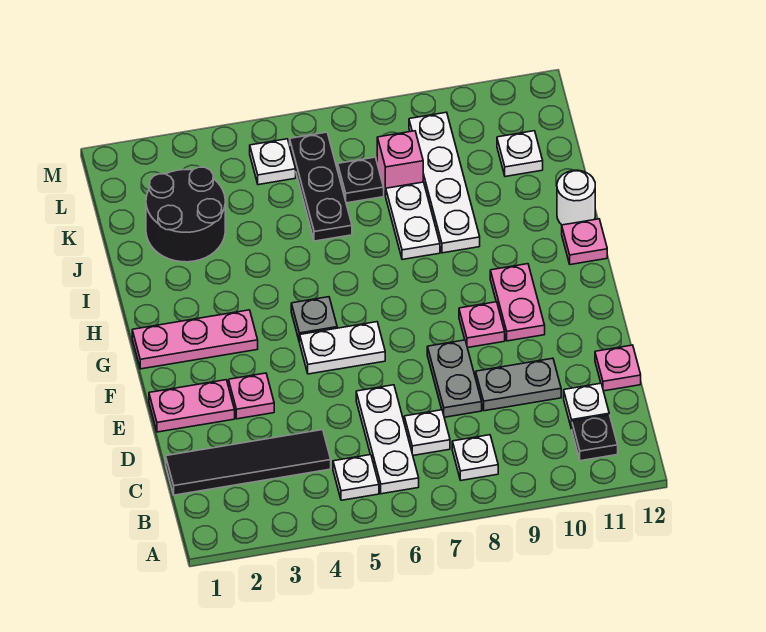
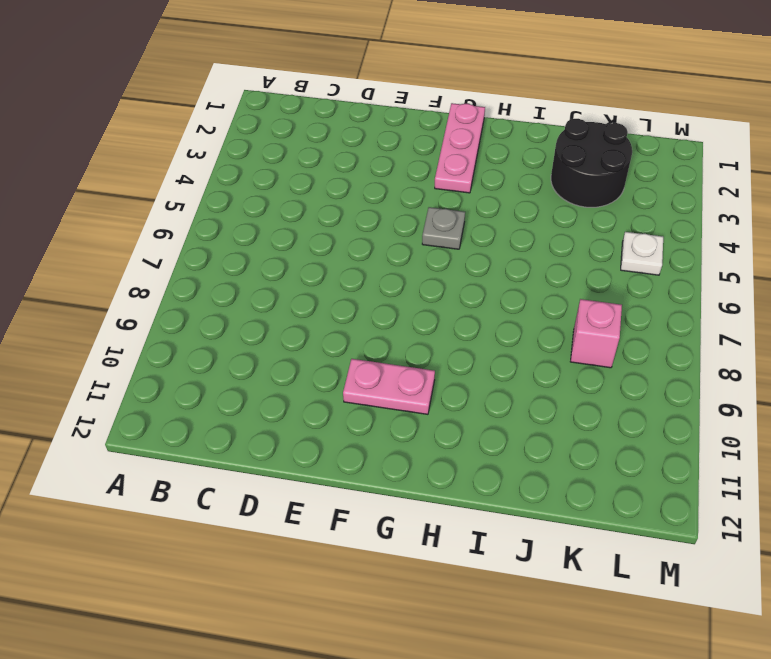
none -> white plate B5 level 1
none -> white plate B6:D6 level 1
none -> white plate B8 level 1

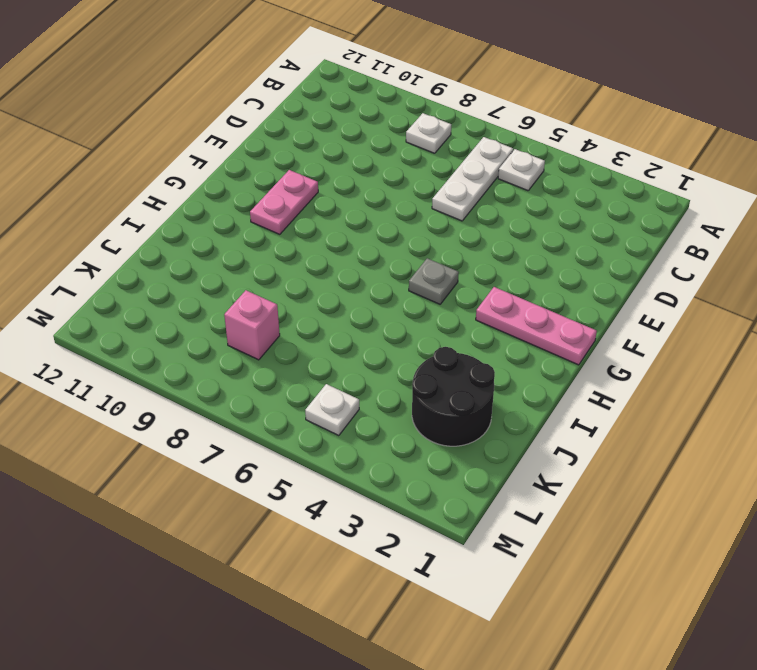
none -> black plate B11 level 1
none -> black tile C1:C4 level 1
none -> white plate C7 level 1

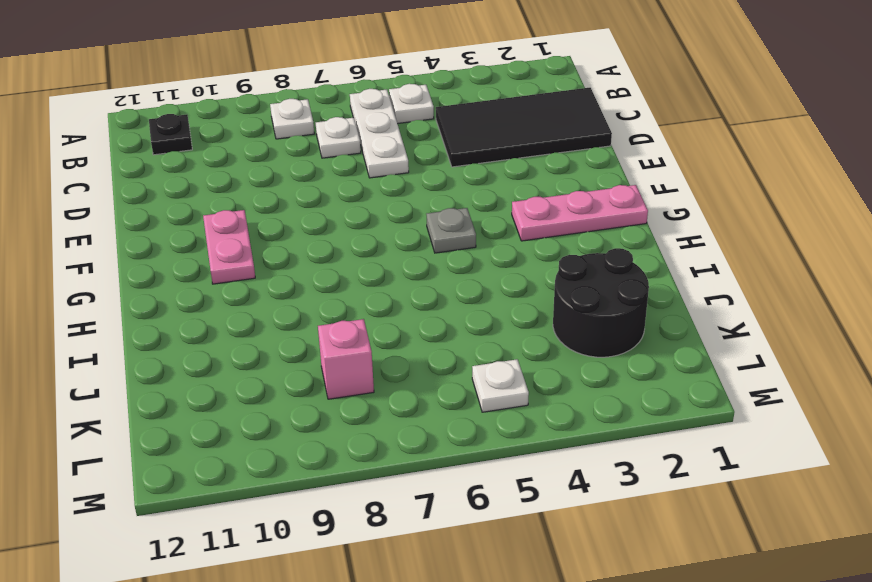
black tile C1:D4 level 1 -> black tile C1:C4 level 1
none -> white plate C11 level 1
none -> grey plate D8:E8 level 1
none -> grey plate D9:D10 level 1

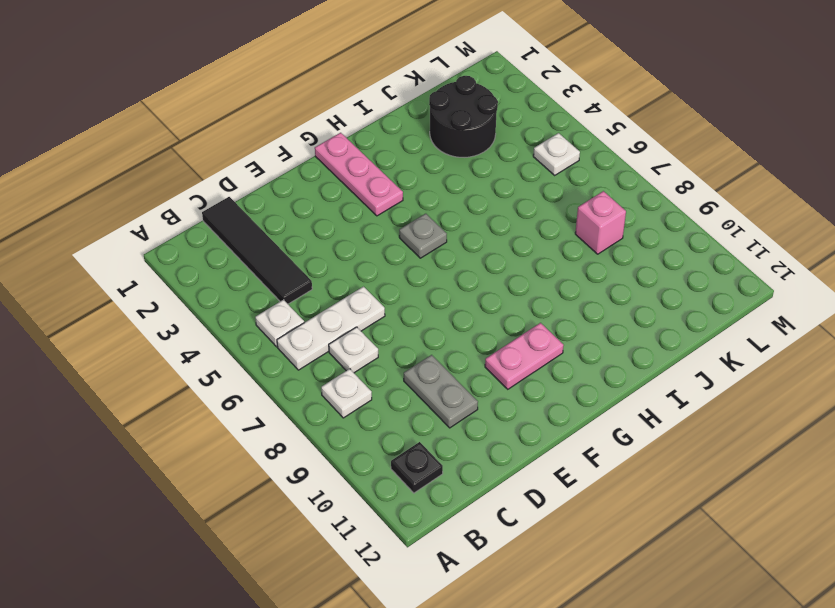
none -> white plate C11 level 1
none -> grey plate D8:E8 level 1
none -> pink plate D12 level 1

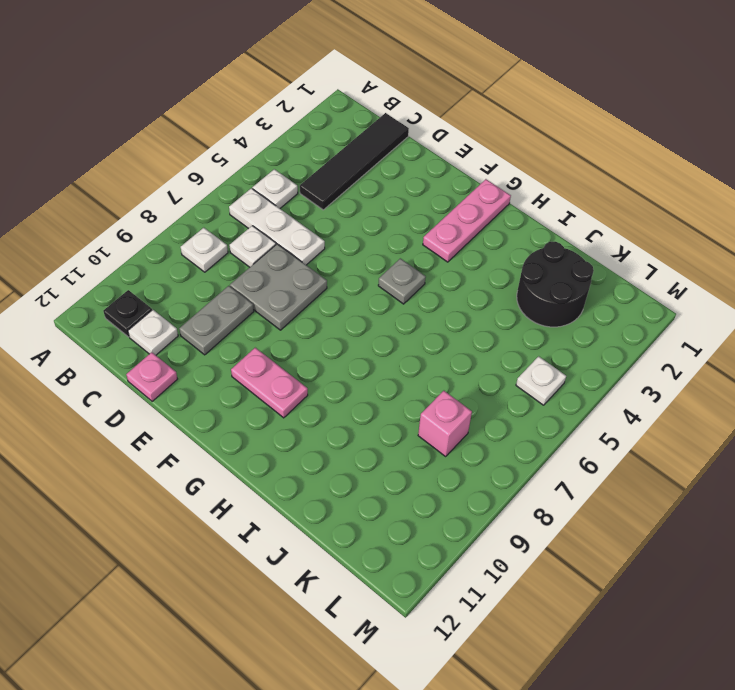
grey plate D7:E8 level 1 -> grey plate D8:E8 level 1
none -> pink plate E1:E2 level 1
none -> pink plate E3 level 1
none -> white plate F5:F6 level 1

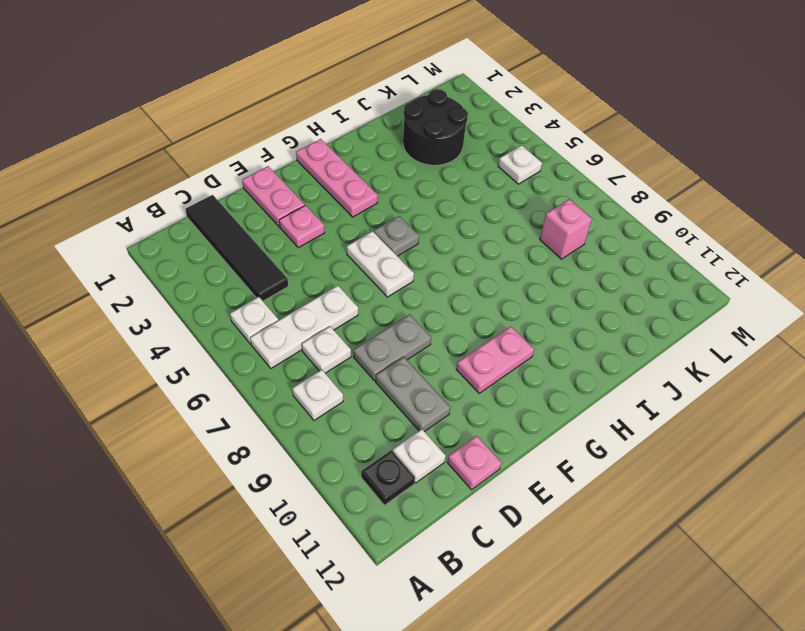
none -> pink plate F9 level 1
none -> pink plate H12 level 1
none -> white plate I8:J8 level 1

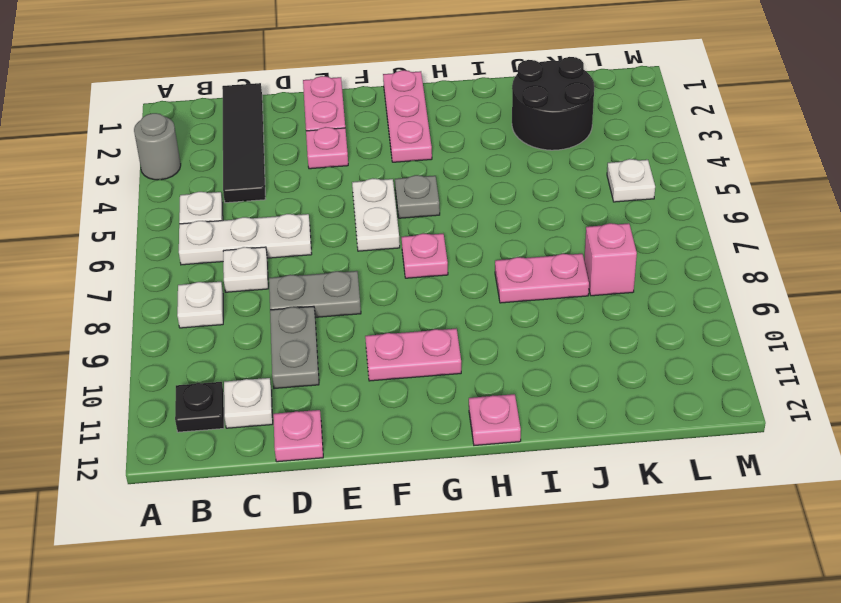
grey round brick A3 level 1 -> none
pink plate G7 level 1 -> pink plate F9 level 1
pink plate I8:J8 level 1 -> white plate I8:J8 level 1
none -> white plate I9:L9 level 1
none -> white round brick I12 level 1
none -> black plate J6:L6 level 1

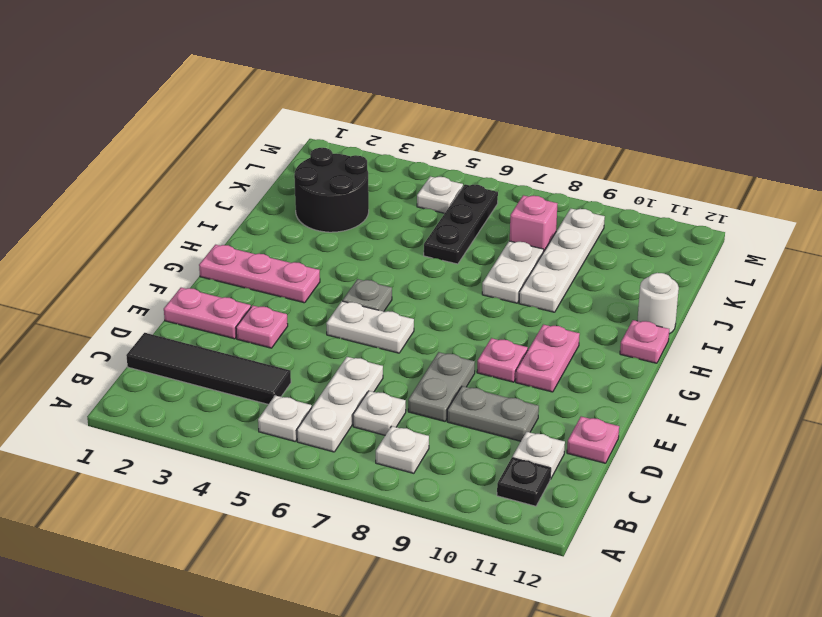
none -> black plate K7 level 1
none -> white plate K11 level 1

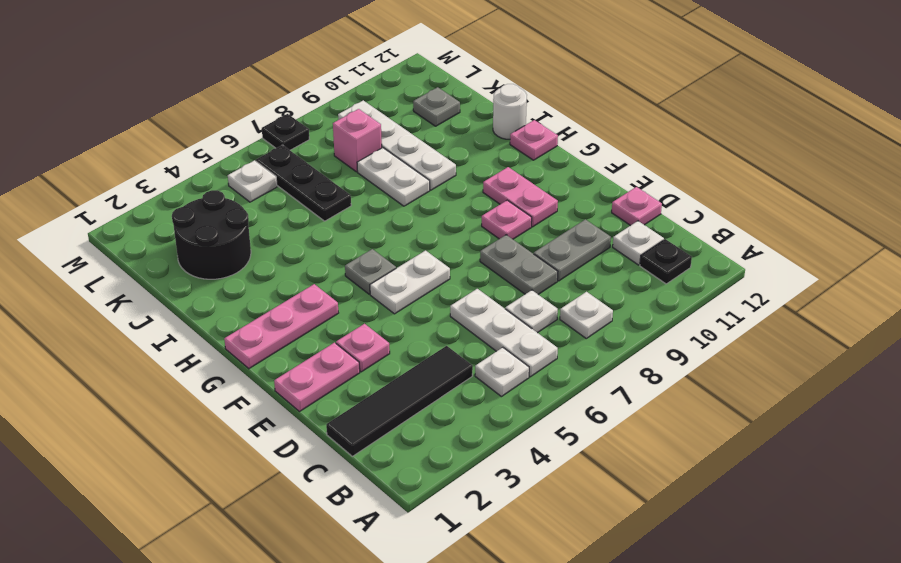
grey plate K11 level 1 -> white plate K11 level 1
black plate M7 level 1 -> black plate K7 level 1

